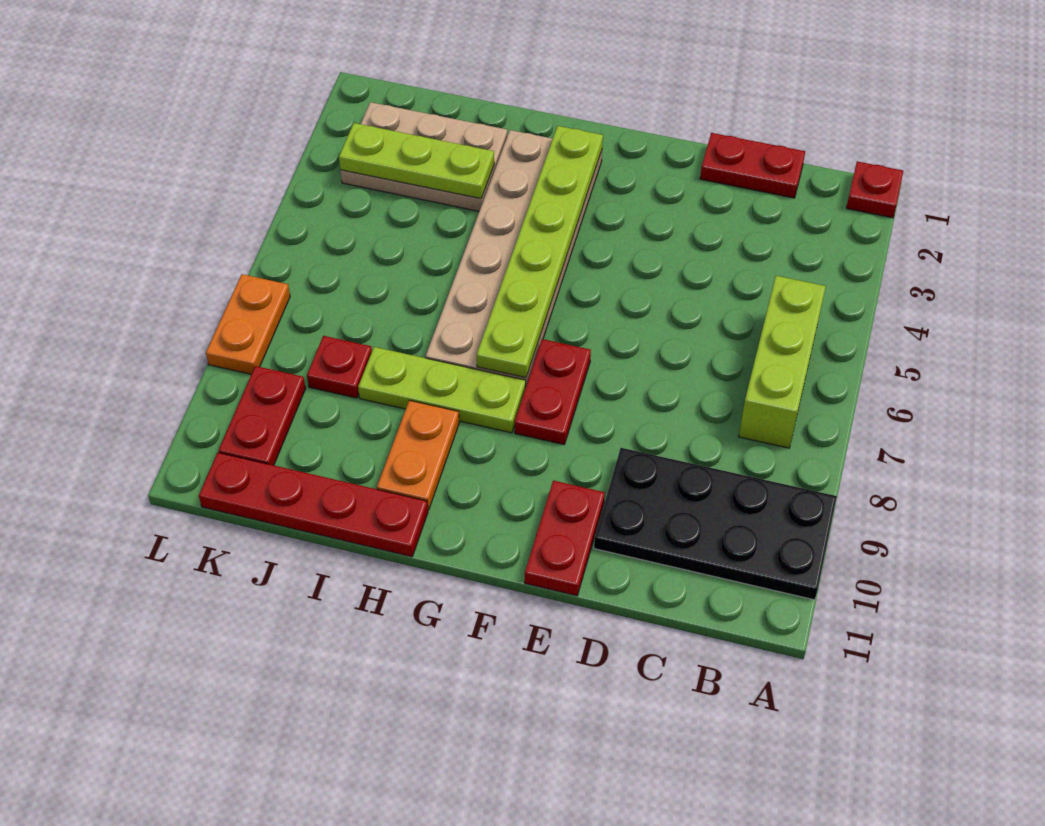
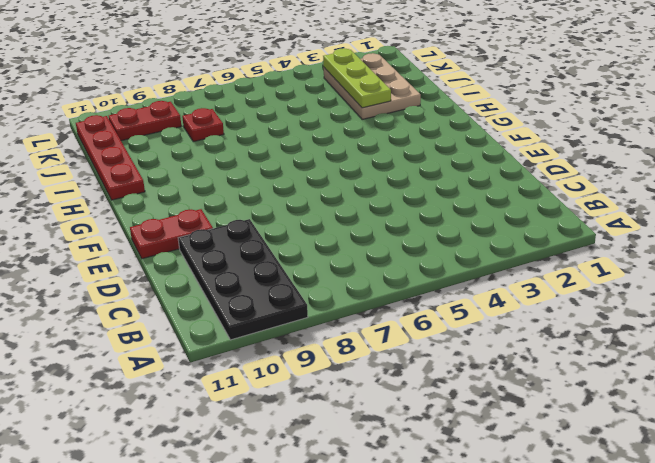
none -> red plate A1 level 1
none -> lime brick B5:B7 level 1
none -> red plate C1:D1 level 1

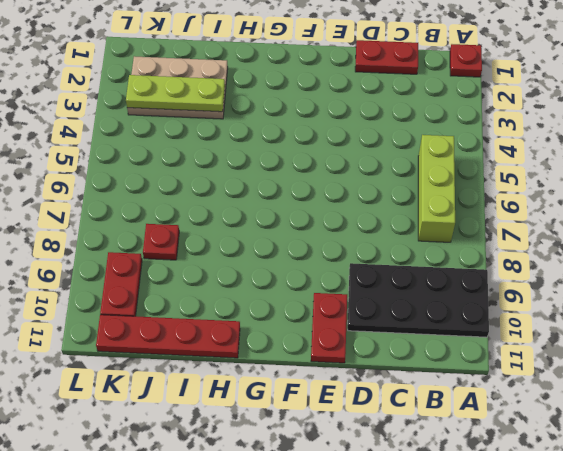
none -> red plate F7:F8 level 1
none -> tan plate G2:H7 level 1
none -> lime plate G8:I8 level 1

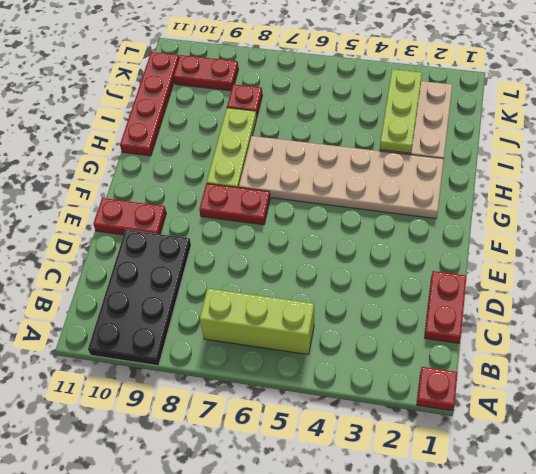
none -> orange plate H9:H10 level 1
none -> orange plate L7:L8 level 1
none -> lime plate G2:G7 level 2

